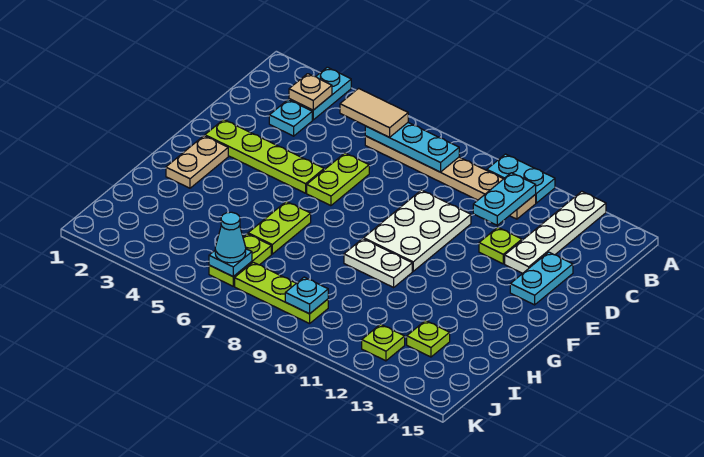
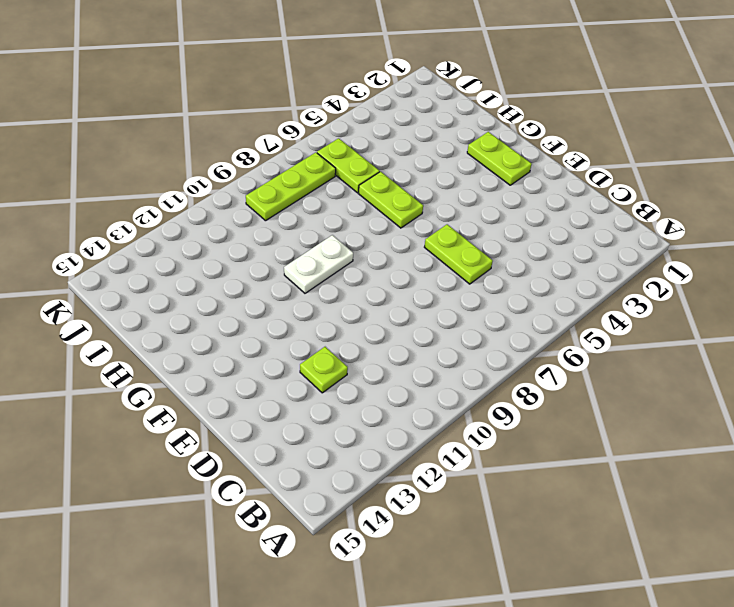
lime plate F2:G2 level 1 -> tan plate F2:G2 level 1
none -> cyan plate A3:B3 level 1
none -> cyan plate A10:A11 level 1
none -> white plate A13:D13 level 1

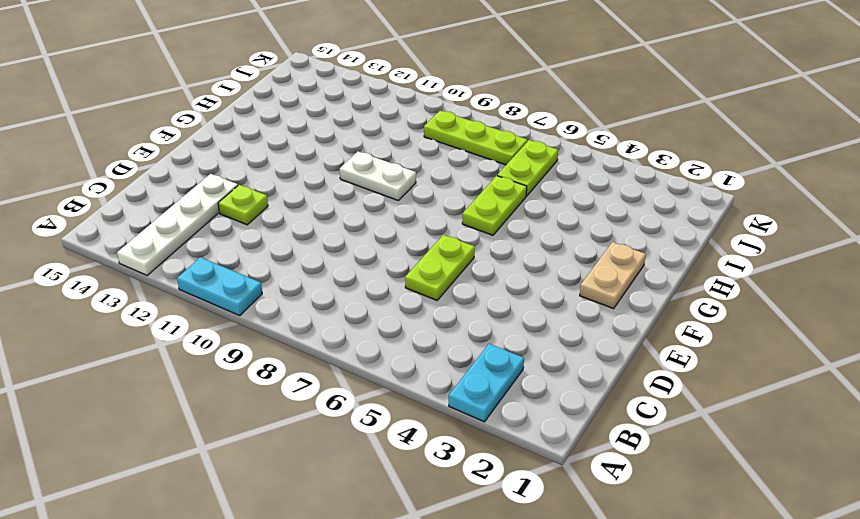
none -> tan plate B6:B11 level 1
none -> cyan plate C3 level 1
none -> white plate D9:F10 level 1

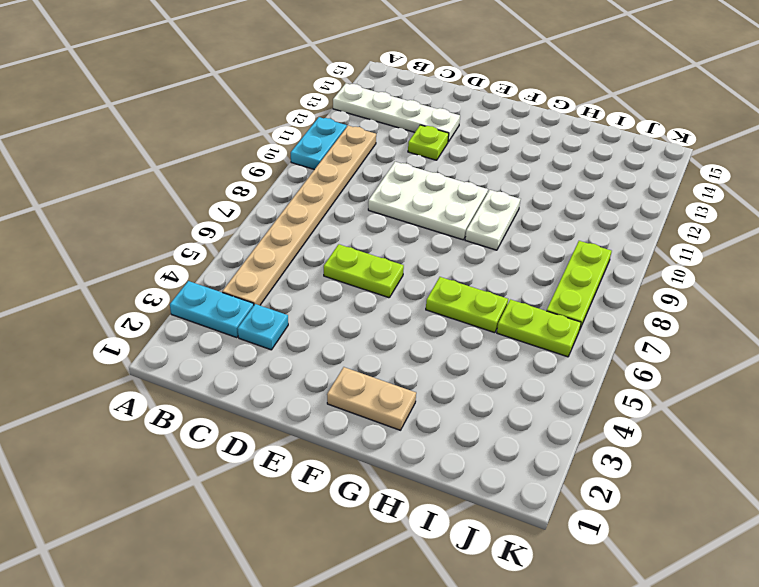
tan plate B4:B11 level 1 -> tan plate B6:B11 level 1
none -> cyan plate D14:E14 level 1
none -> lime plate E2:E5 level 1
none -> lime plate I13 level 1

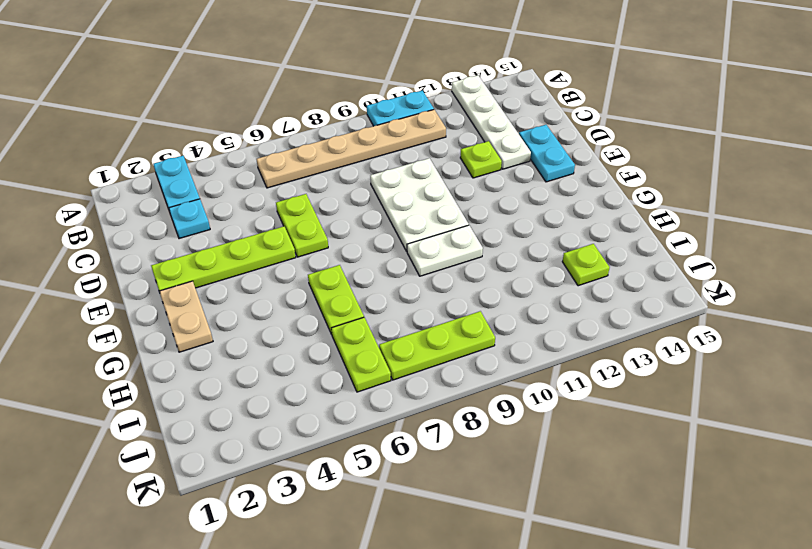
none -> lime plate J12 level 1
none -> tan plate B3 level 2
none -> cyan plate B6:B8 level 2

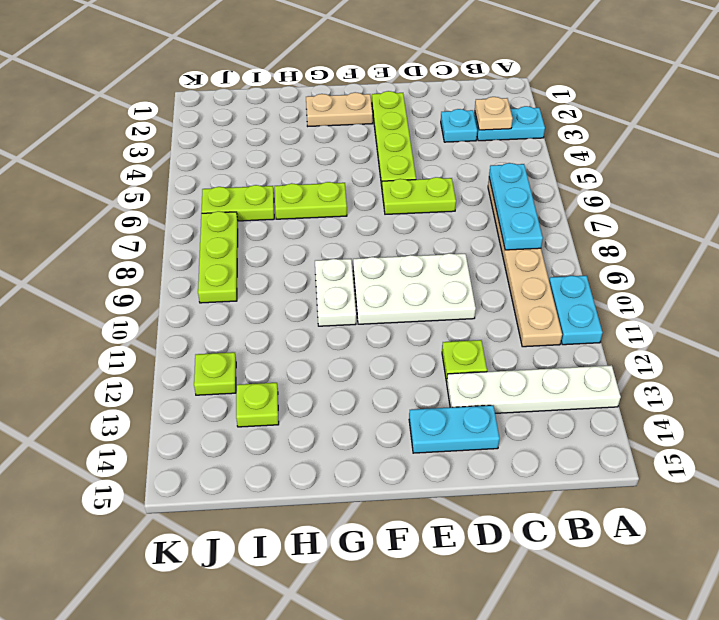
none -> cyan plate B11:C11 level 2
none -> cyan plate J6 level 2
none -> cyan plate J9 level 2

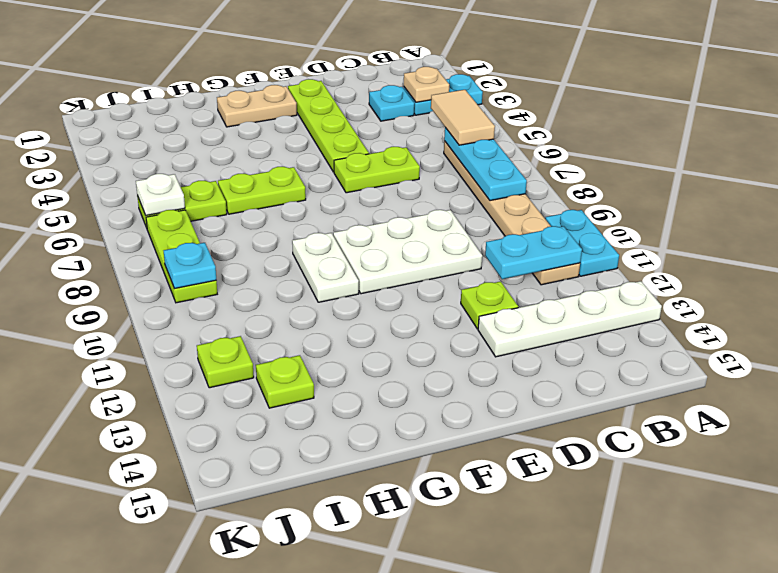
white plate J6 level 2 -> cyan plate J6 level 2
none -> cyan plate D14:E14 level 1
none -> cyan cone J6 level 3

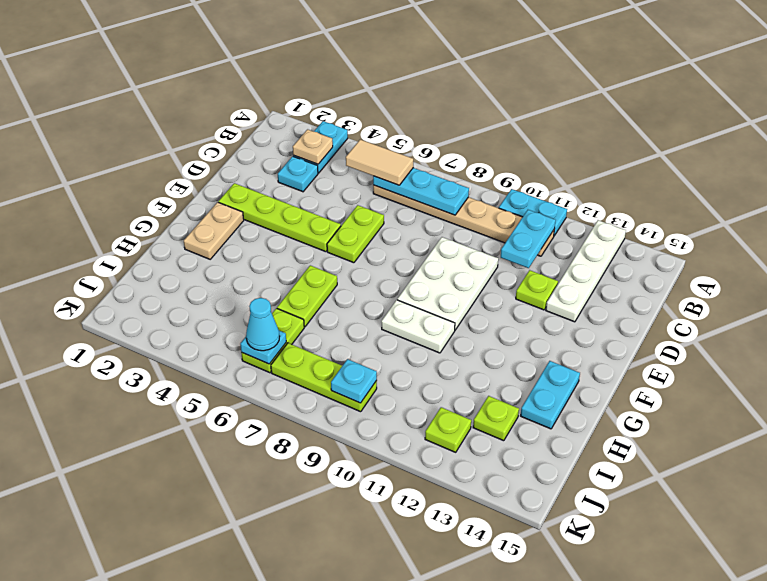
cyan plate G14:H14 level 1 -> cyan plate D14:E14 level 1

